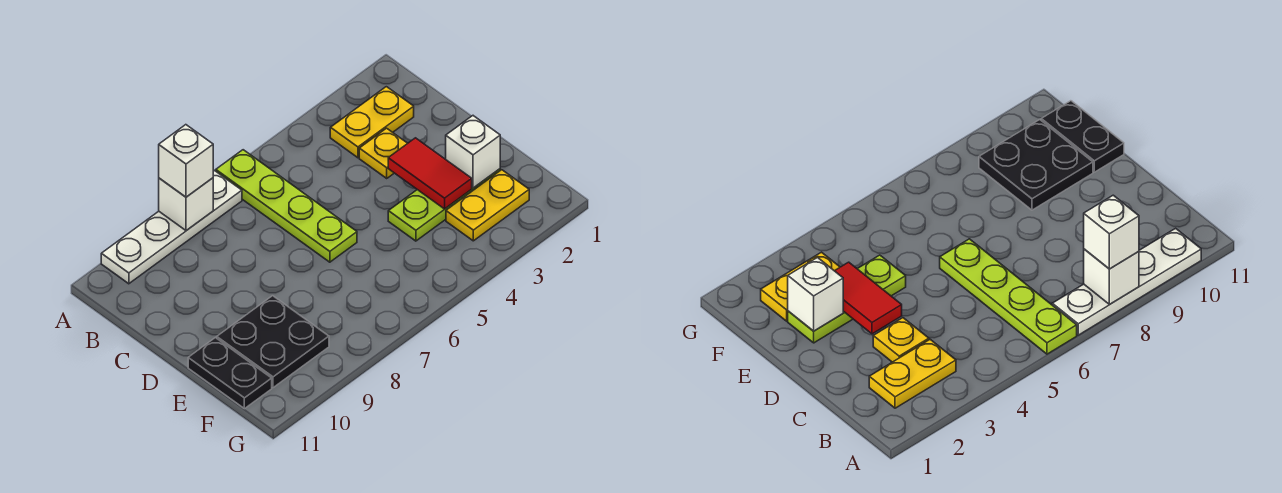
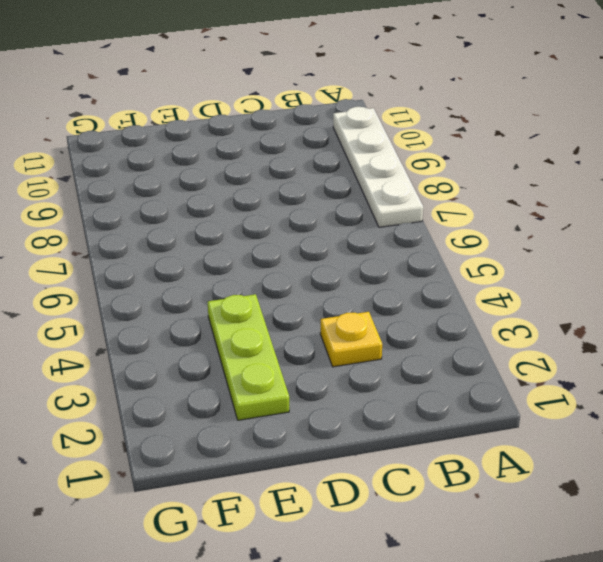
none -> lime plate A6:D6 level 1
none -> yellow plate B2:B3 level 1
none -> black plate E9:F10 level 1

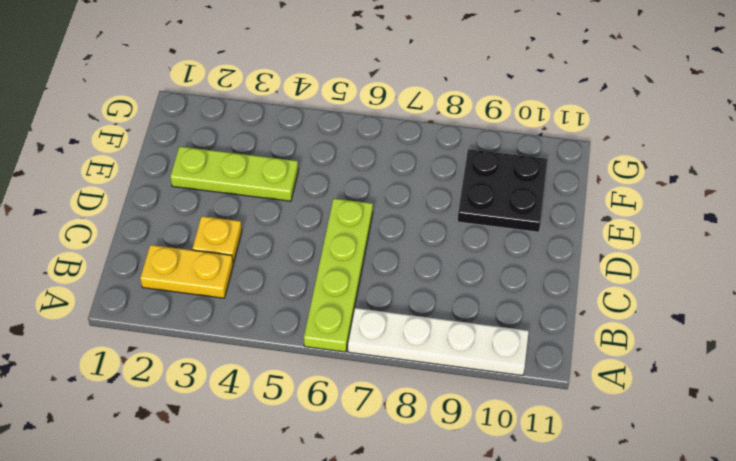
none -> black plate E11:F11 level 1
none -> yellow plate F2:F3 level 1
none -> white brick A8 level 2

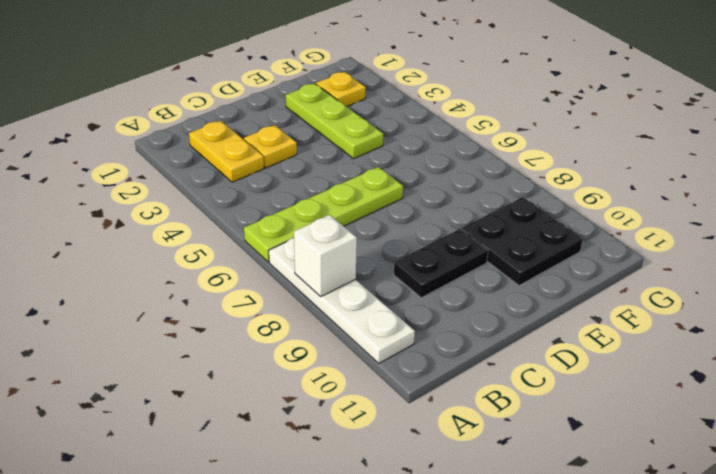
black plate C9:D9 level 1 -> black plate E11:F11 level 1
yellow plate F2 level 1 -> yellow plate F2:F3 level 1
none -> red tile D3:E3 level 2
none -> white brick E2 level 2
none -> white brick A8 level 3

